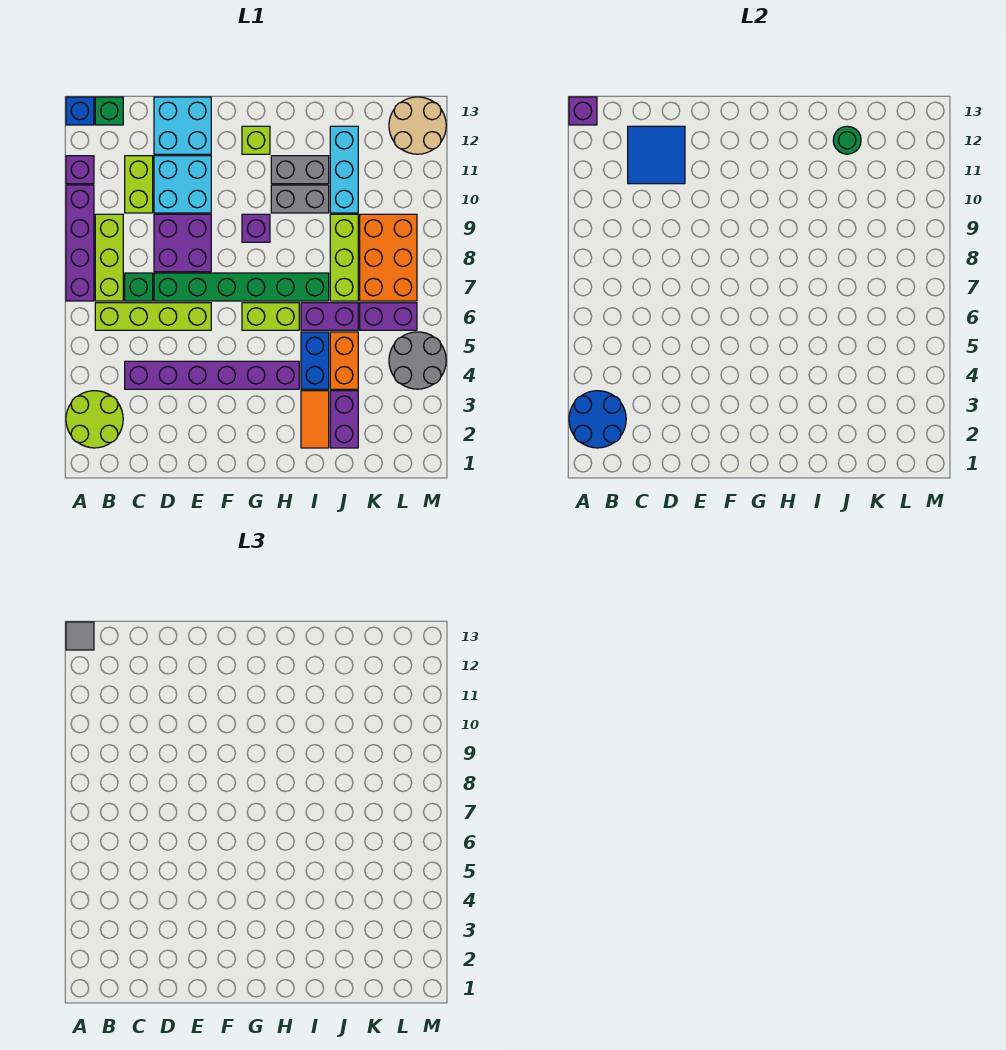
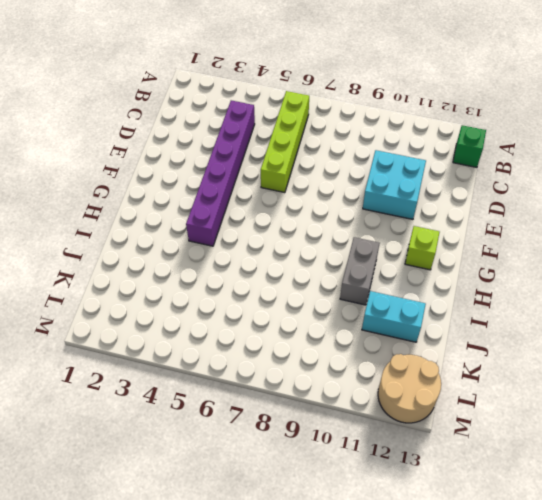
cyan brick J11:J12 level 1 -> cyan brick J10:J12 level 1
none -> lime round brick A2:B3 level 1
none -> purple brick A7:A10 level 1
none -> purple brick A11 level 1
none -> blue brick A13 level 1

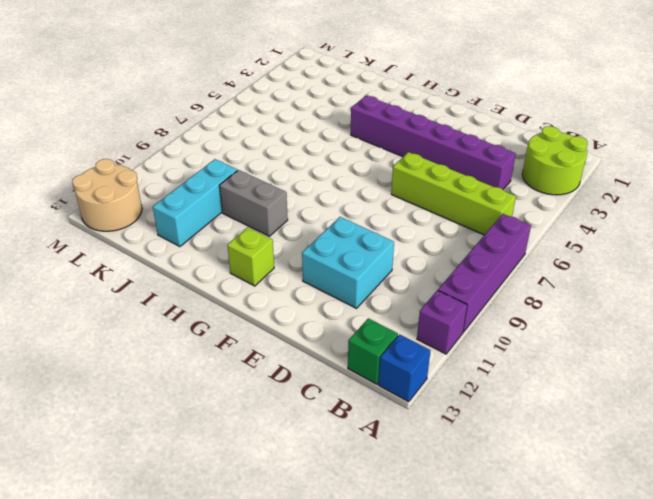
none -> lime brick B7:B9 level 1
none -> green brick C7 level 1
none -> lime brick C10:C11 level 1
none -> green brick D7:I7 level 1

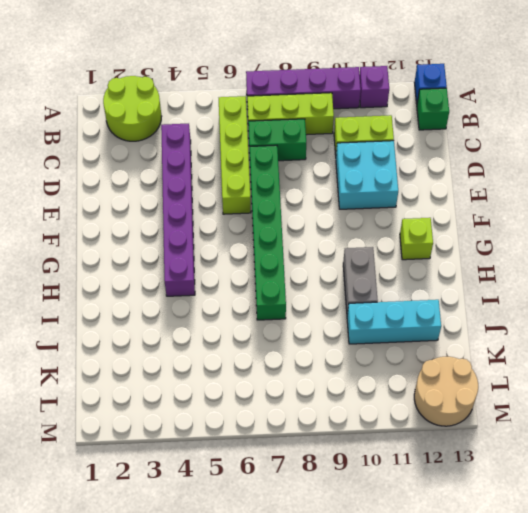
green brick C7:C8 level 1 -> green brick C7 level 1
none -> purple brick D8:E9 level 1
none -> cyan brick D12:E13 level 1
none -> lime brick G6:H6 level 1
none -> purple brick G9 level 1

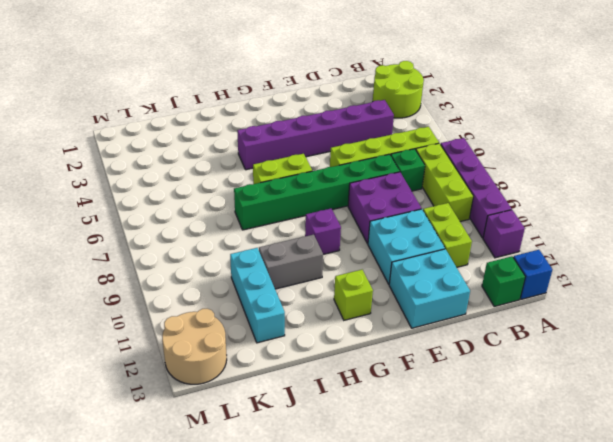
none -> grey brick H11:I11 level 1
none -> orange tile I2:I3 level 1
none -> blue brick I4:I5 level 1
none -> purple brick I6:J6 level 1

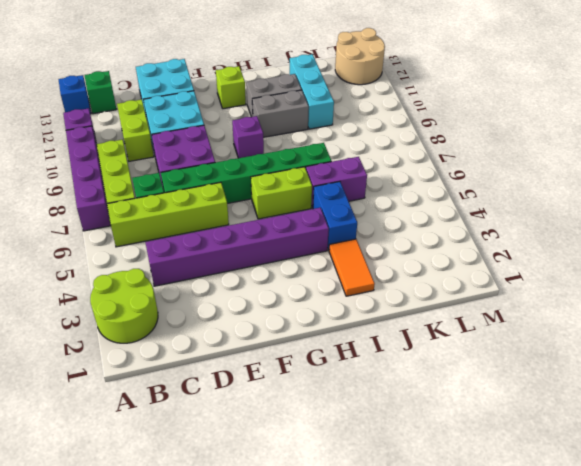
none -> purple brick J2:J3 level 1
none -> orange brick J4:J5 level 1
none -> lime brick J7:J9 level 1
none -> purple brick K6:L6 level 1

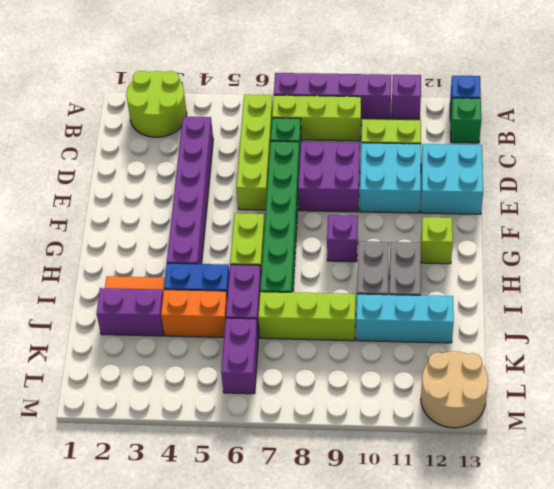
none -> orange brick K7:L9 level 1
none -> grey round brick L4:M5 level 1
none -> blue round brick A2:B3 level 2
none -> purple brick A13 level 2

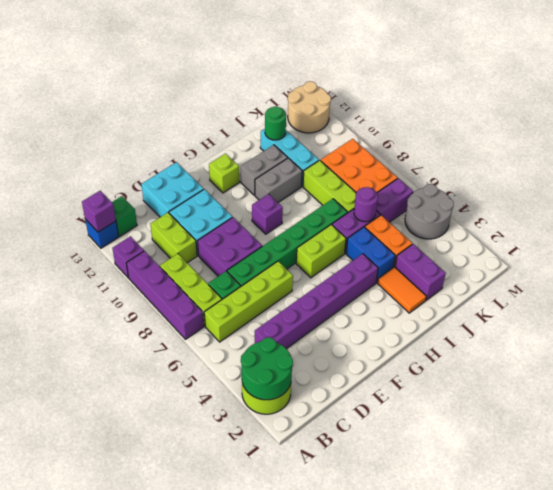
green round brick A2:B3 level 2 -> blue round brick A2:B3 level 2
purple round brick J6 level 2 -> none
none -> blue tile C11:D12 level 2
none -> grey tile A13 level 3

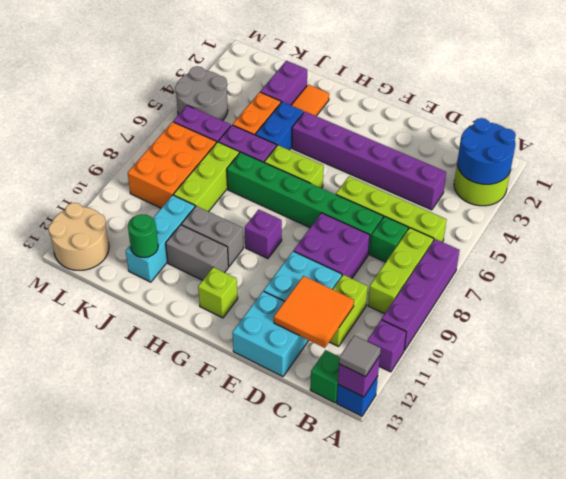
orange tile C11:D12 level 2 -> blue tile C11:D12 level 2

